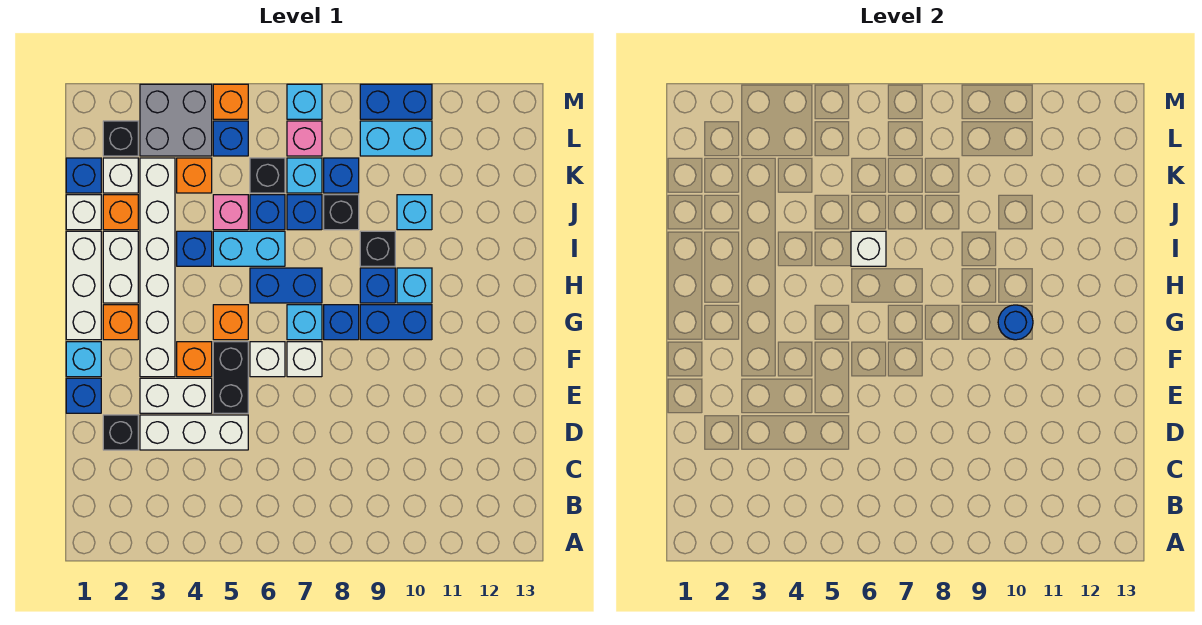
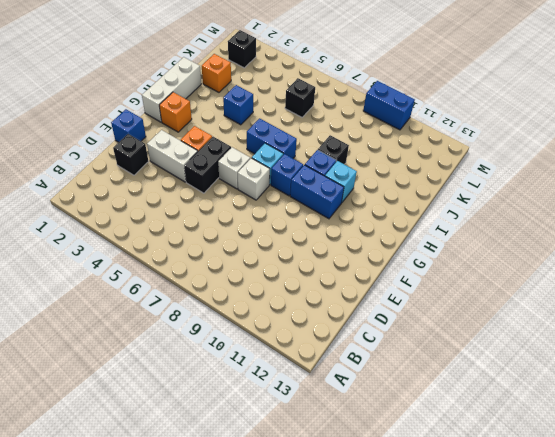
none -> white brick D3:D5 level 1
none -> cyan brick F1 level 1
none -> white brick F3:K3 level 1
none -> orange brick G5 level 1

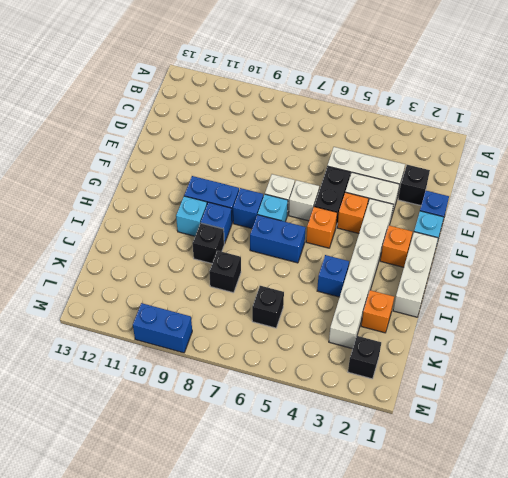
none -> white brick H2:I2 level 1
none -> cyan brick I5:I6 level 1
none -> white brick J1 level 1
none -> pink brick J5 level 1

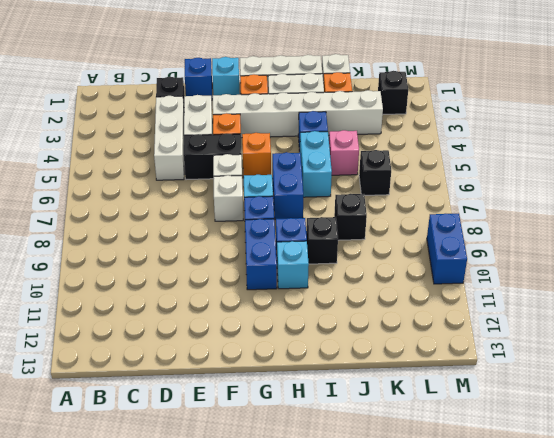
none -> blue brick J6 level 1
none -> blue brick J7 level 1
none -> cyan brick J10 level 1
none -> blue brick K1 level 1

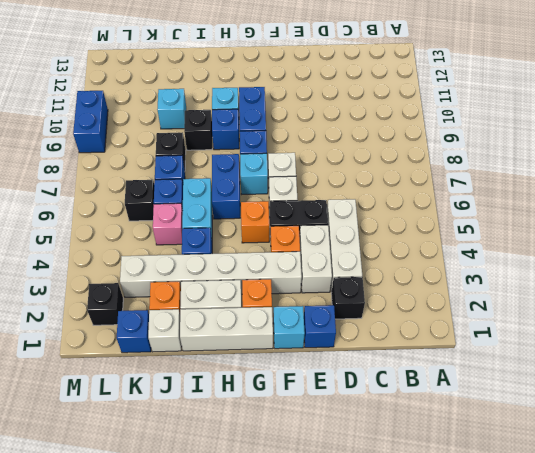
none -> white brick K2 level 1
none -> orange brick K4 level 1
none -> cyan brick K7 level 1
none -> blue brick K8 level 1

